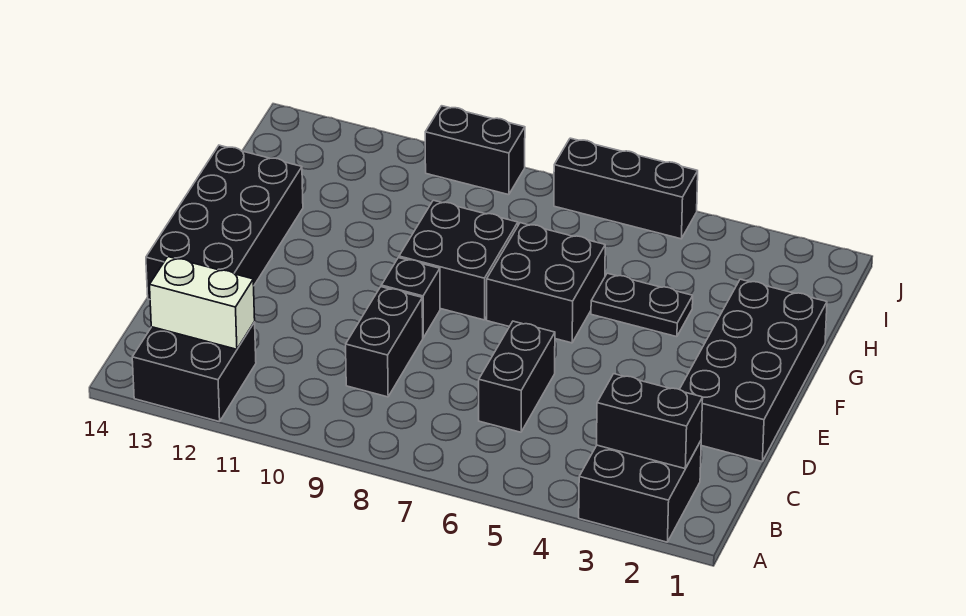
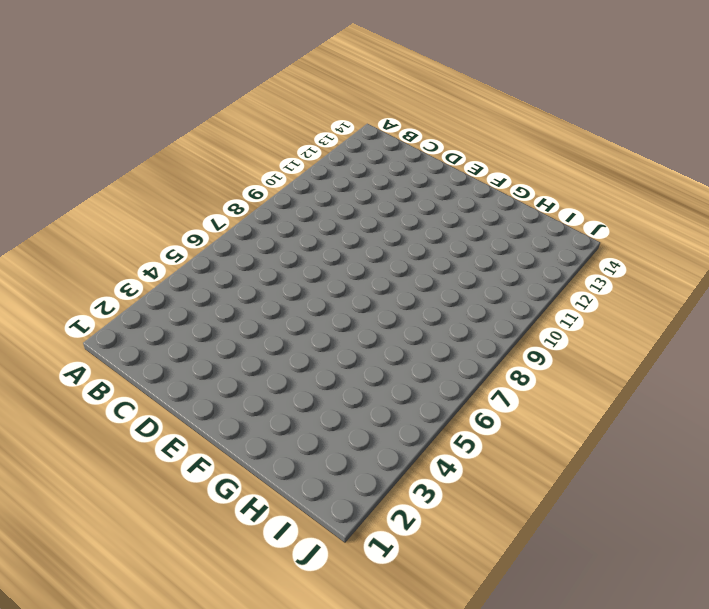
none -> black brick A2:B3 level 1
none -> black brick A12:B13 level 1
none -> black brick C6:D6 level 1

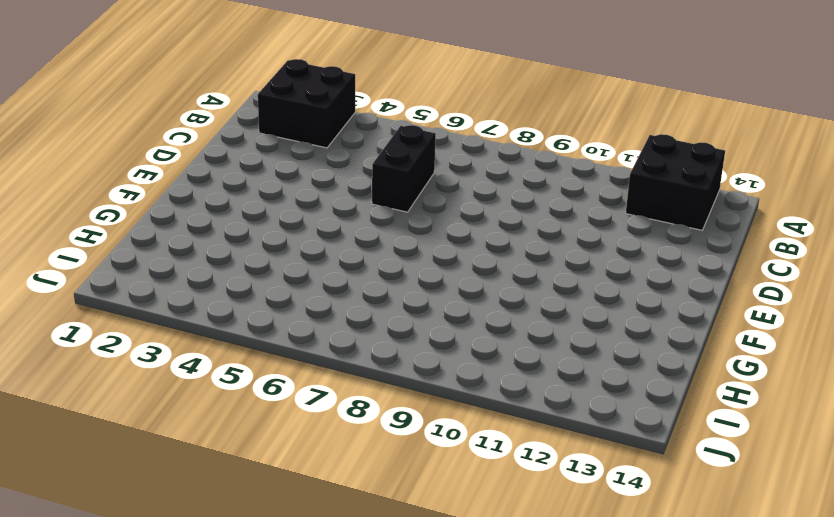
none -> black brick C9:D9 level 1
none -> black brick D1:G2 level 1
none -> black brick D13:G14 level 1

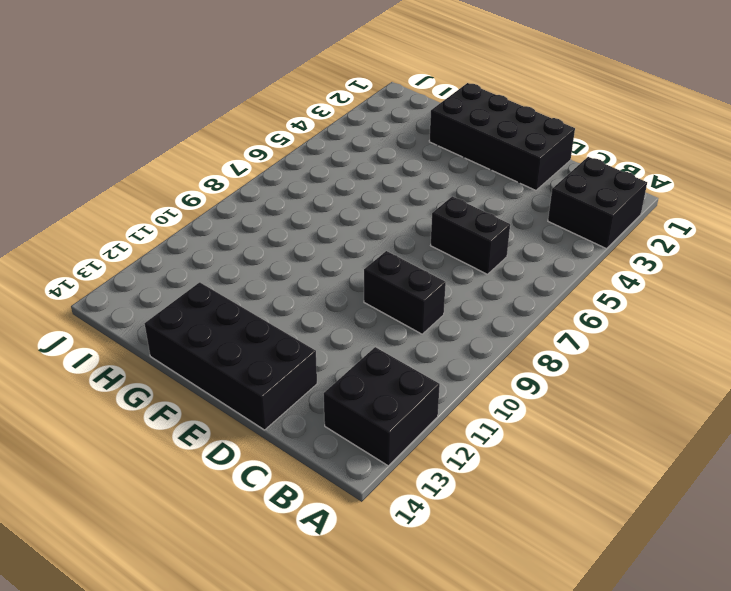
none -> black brick E9 level 1
none -> black brick F6:G7 level 1
none -> black brick F8:G9 level 1

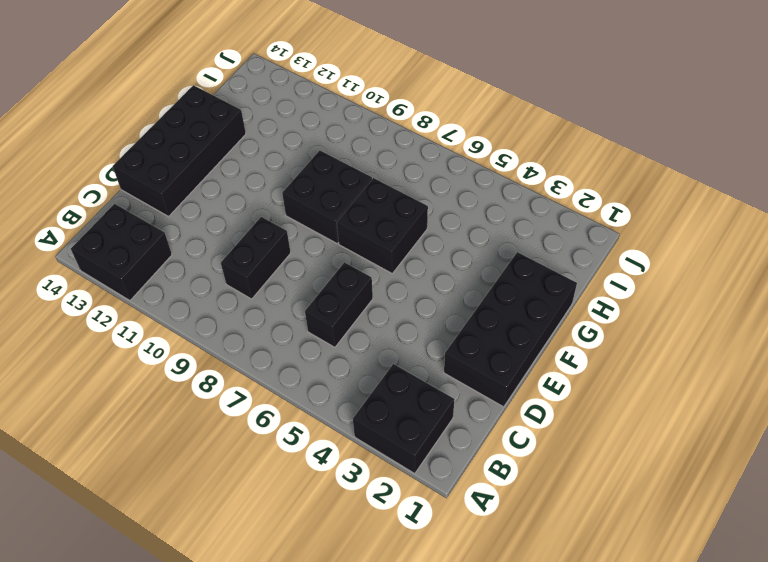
none -> black brick E9 level 1
none -> black plate G4:G5 level 1
none -> black brick J5:J7 level 1

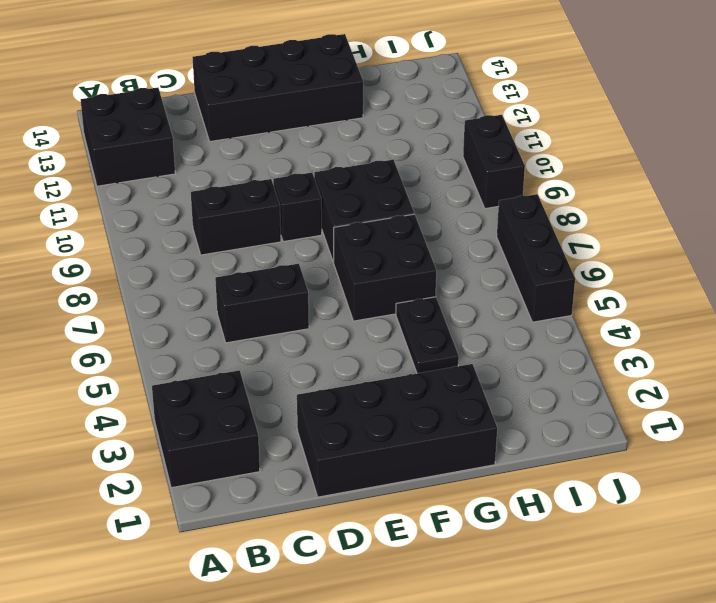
none -> black brick B2:B3 level 2
none -> white brick B12:B13 level 2

